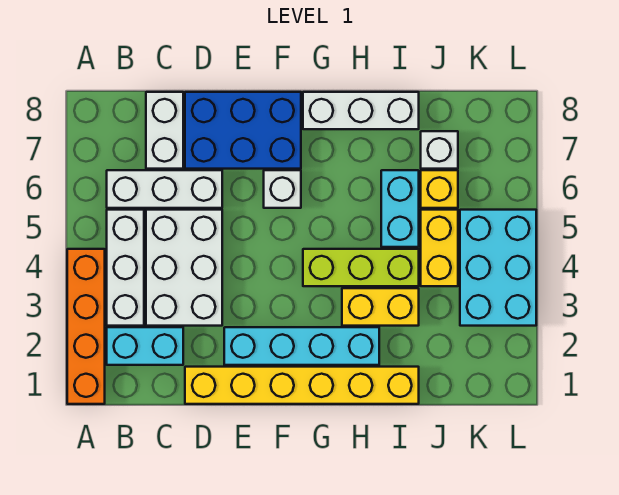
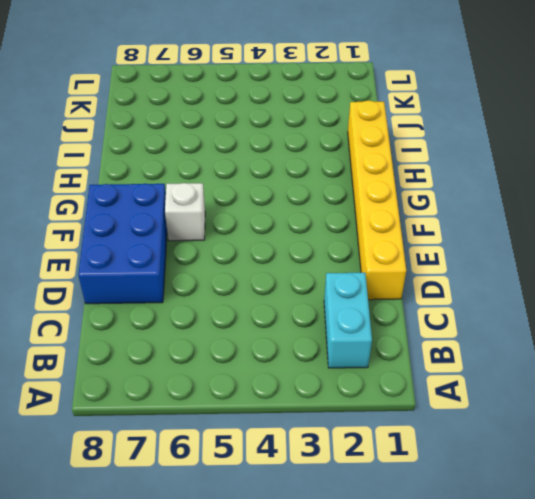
none -> orange brick A1:A4 level 1
none -> white brick B3:B5 level 1
none -> white brick B6:D6 level 1

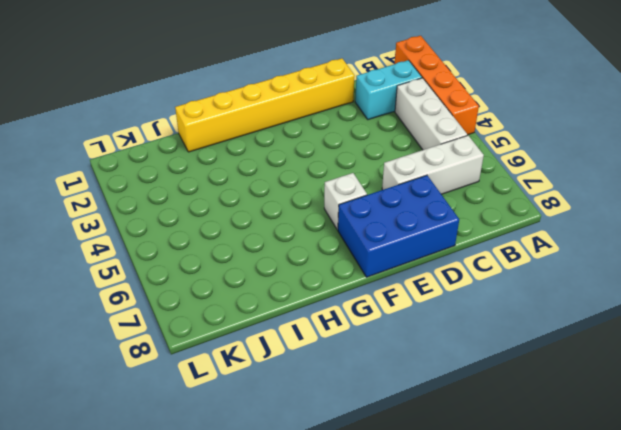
none -> white brick C3:D5 level 1
none -> white brick C7:C8 level 1
none -> cyan brick E2:H2 level 1

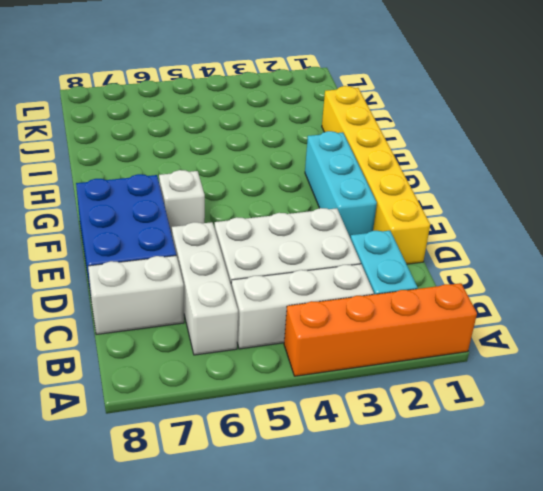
cyan brick E2:G2 level 1 -> cyan brick E2:H2 level 1
none -> lime brick G4:I4 level 1
none -> white brick G8:I8 level 1
none -> yellow brick H3:I3 level 1

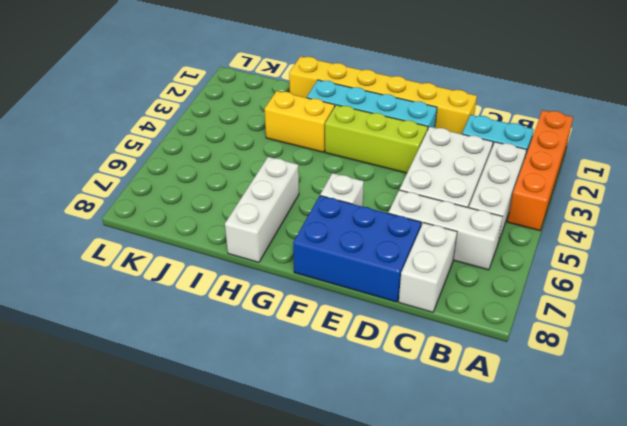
lime brick E3:G3 level 1 -> lime brick G4:I4 level 1
white brick H6:H8 level 1 -> white brick G8:I8 level 1
none -> cyan brick I5:I6 level 1
none -> yellow brick J4:J5 level 1
none -> yellow brick J6 level 1

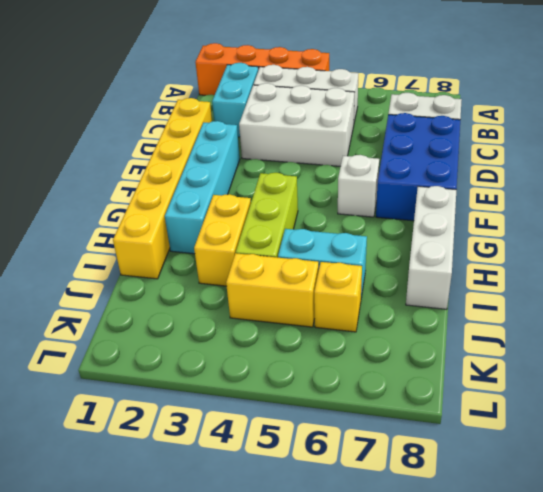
none -> white brick B6:D6 level 1
none -> white brick J7 level 1
none -> cyan brick K3:L5 level 1

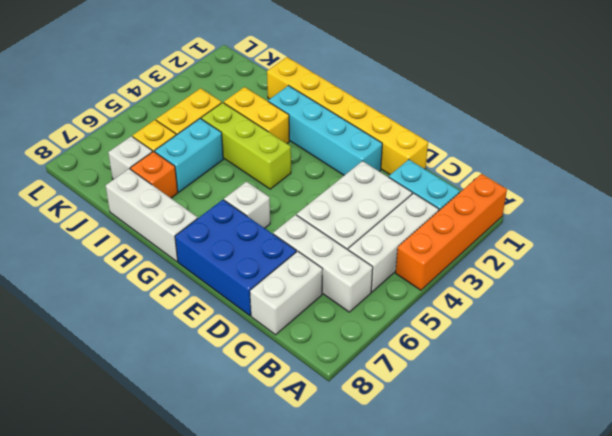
orange brick I7 level 1 -> none
none -> cyan brick K3:L5 level 1

